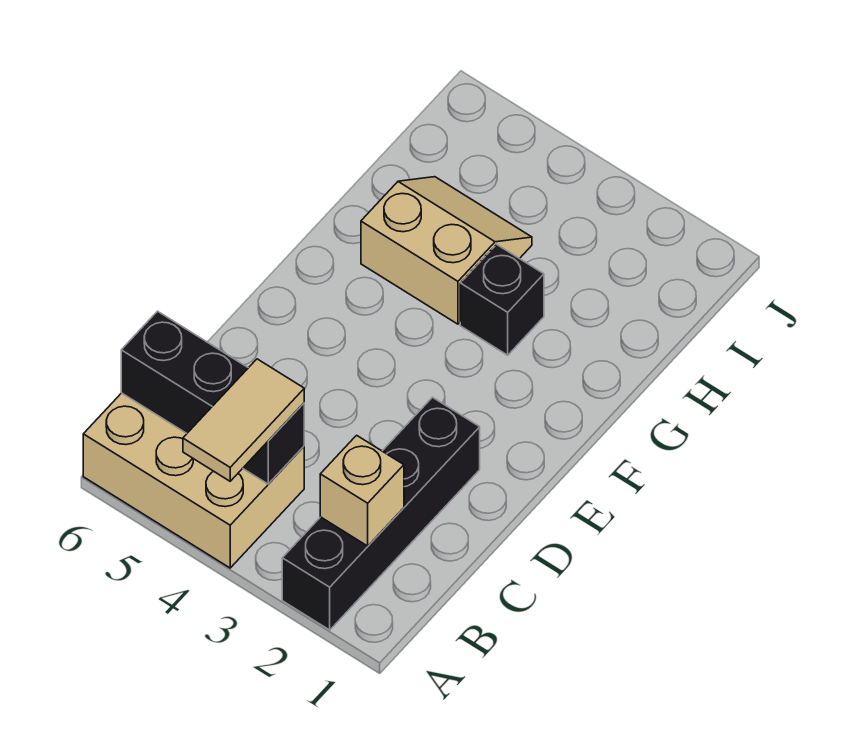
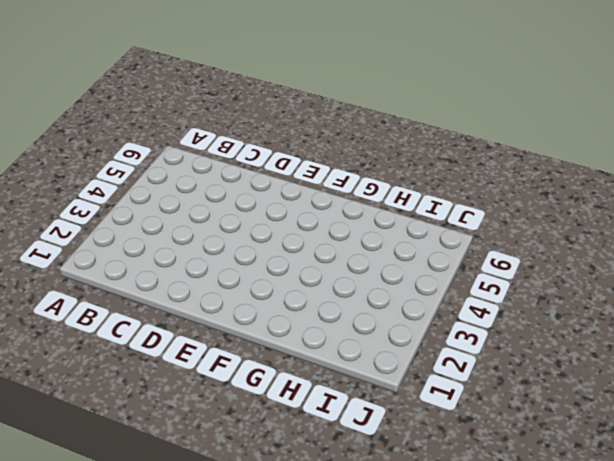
none -> black brick A2:D2 level 1
none -> tan brick A4:B6 level 1

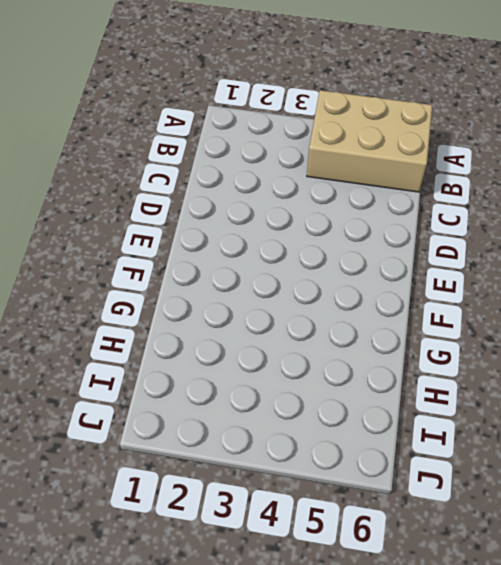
none -> black brick A2:D2 level 1
none -> black brick G3 level 1

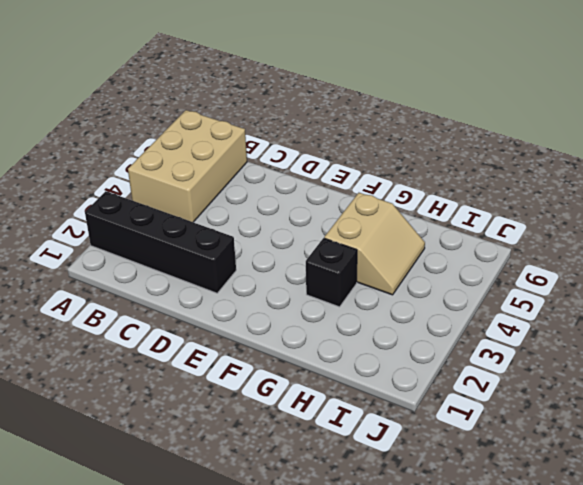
none -> tan brick B2 level 2
none -> black brick B4:B6 level 2

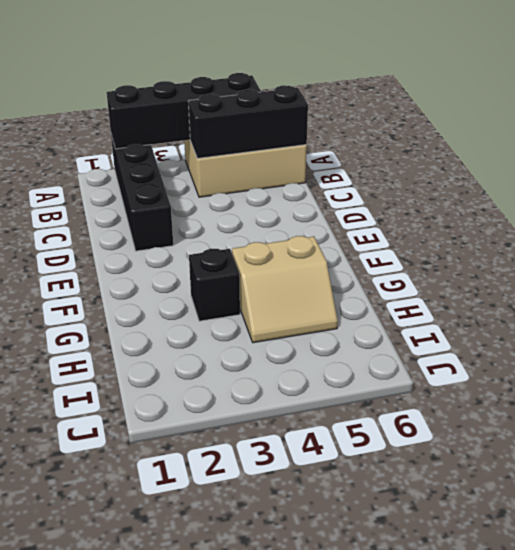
black brick A2:A5 level 2 -> none
none -> tan brick B2 level 2
none -> tan tile A4:B4 level 3

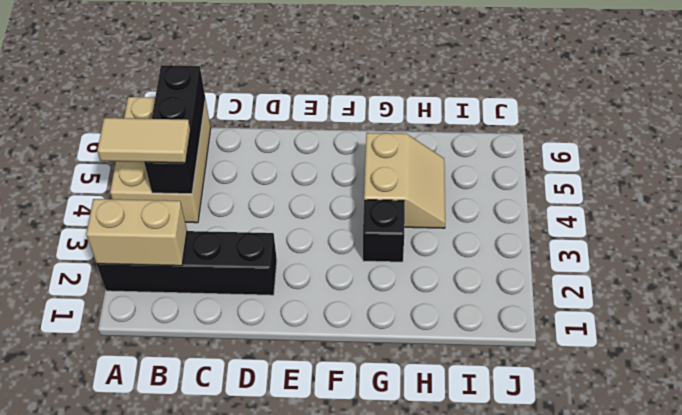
tan brick A2:B2 level 2 -> tan brick B2 level 2

